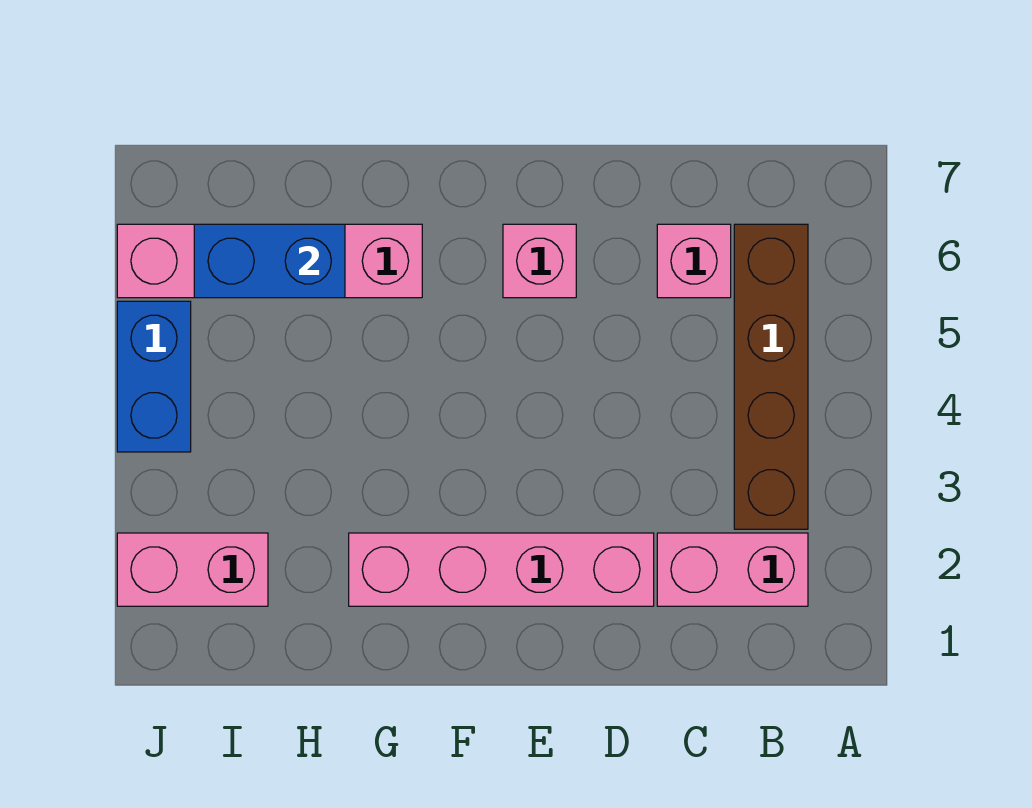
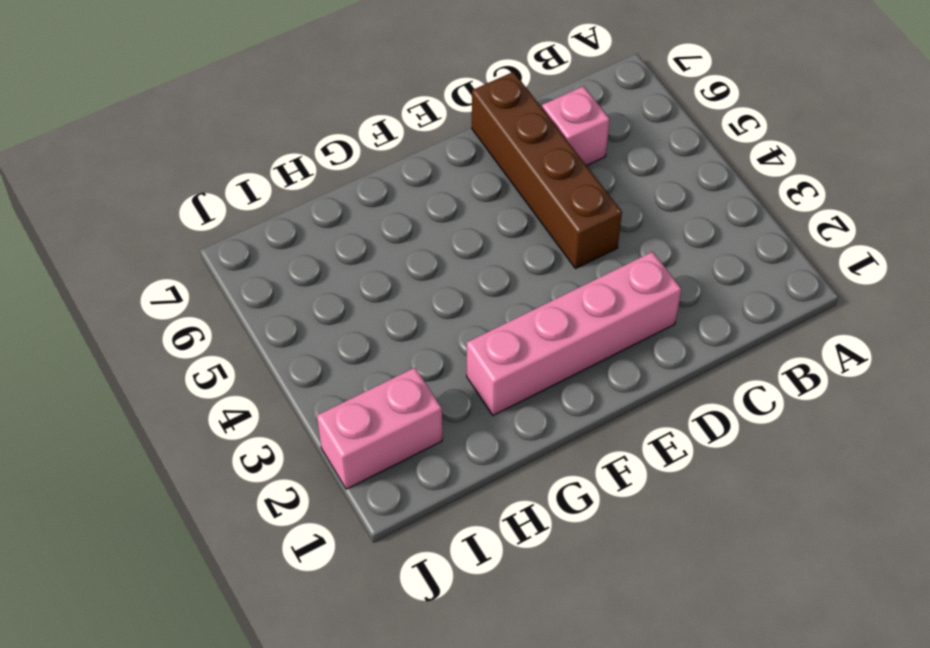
brown brick D4:D7 level 1 -> brown brick B3:B6 level 1
none -> pink brick B2:C2 level 1
none -> pink brick E6 level 1

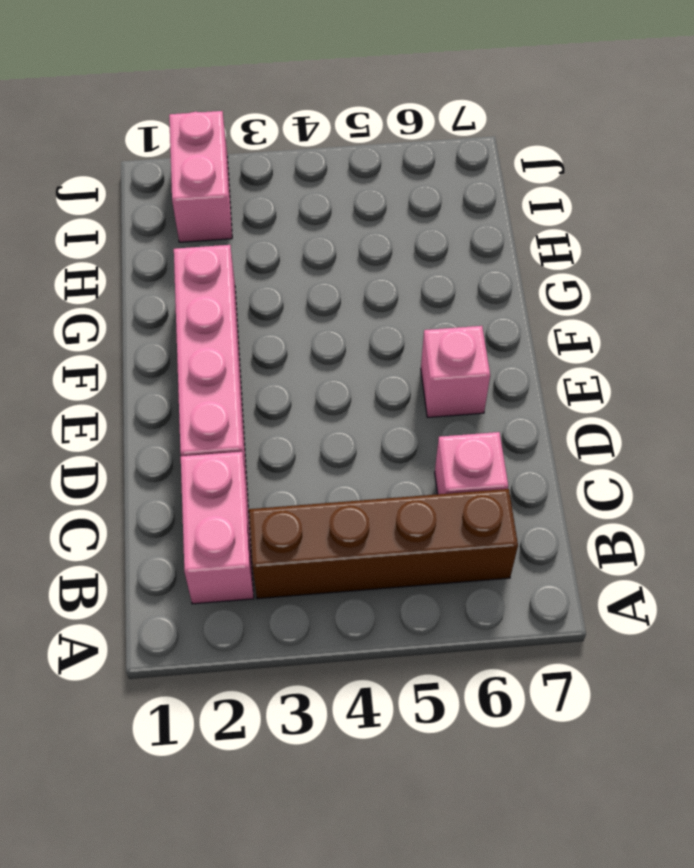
none -> pink brick G6:J6 level 1
none -> blue brick J4:J5 level 1

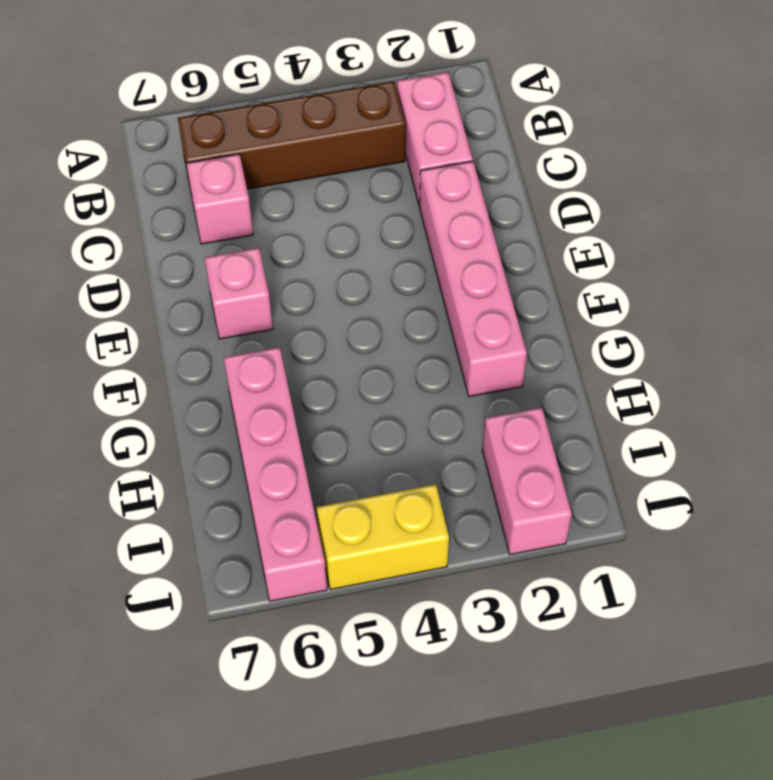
yellow brick J4:J5 level 1 -> blue brick J4:J5 level 1
none -> blue brick H6:I6 level 2

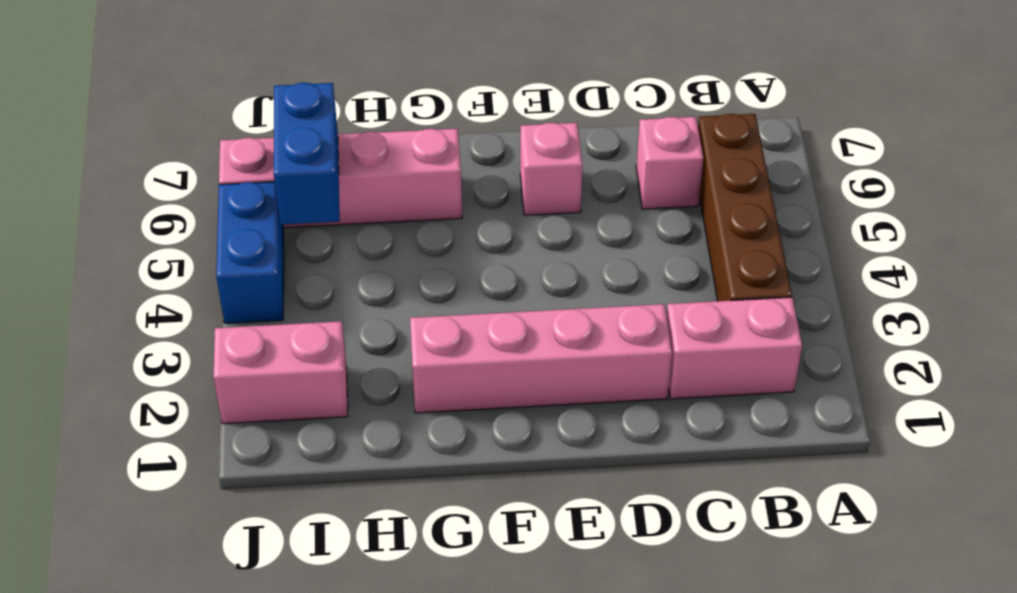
blue brick I5:I6 level 2 -> blue brick H6:I6 level 2

